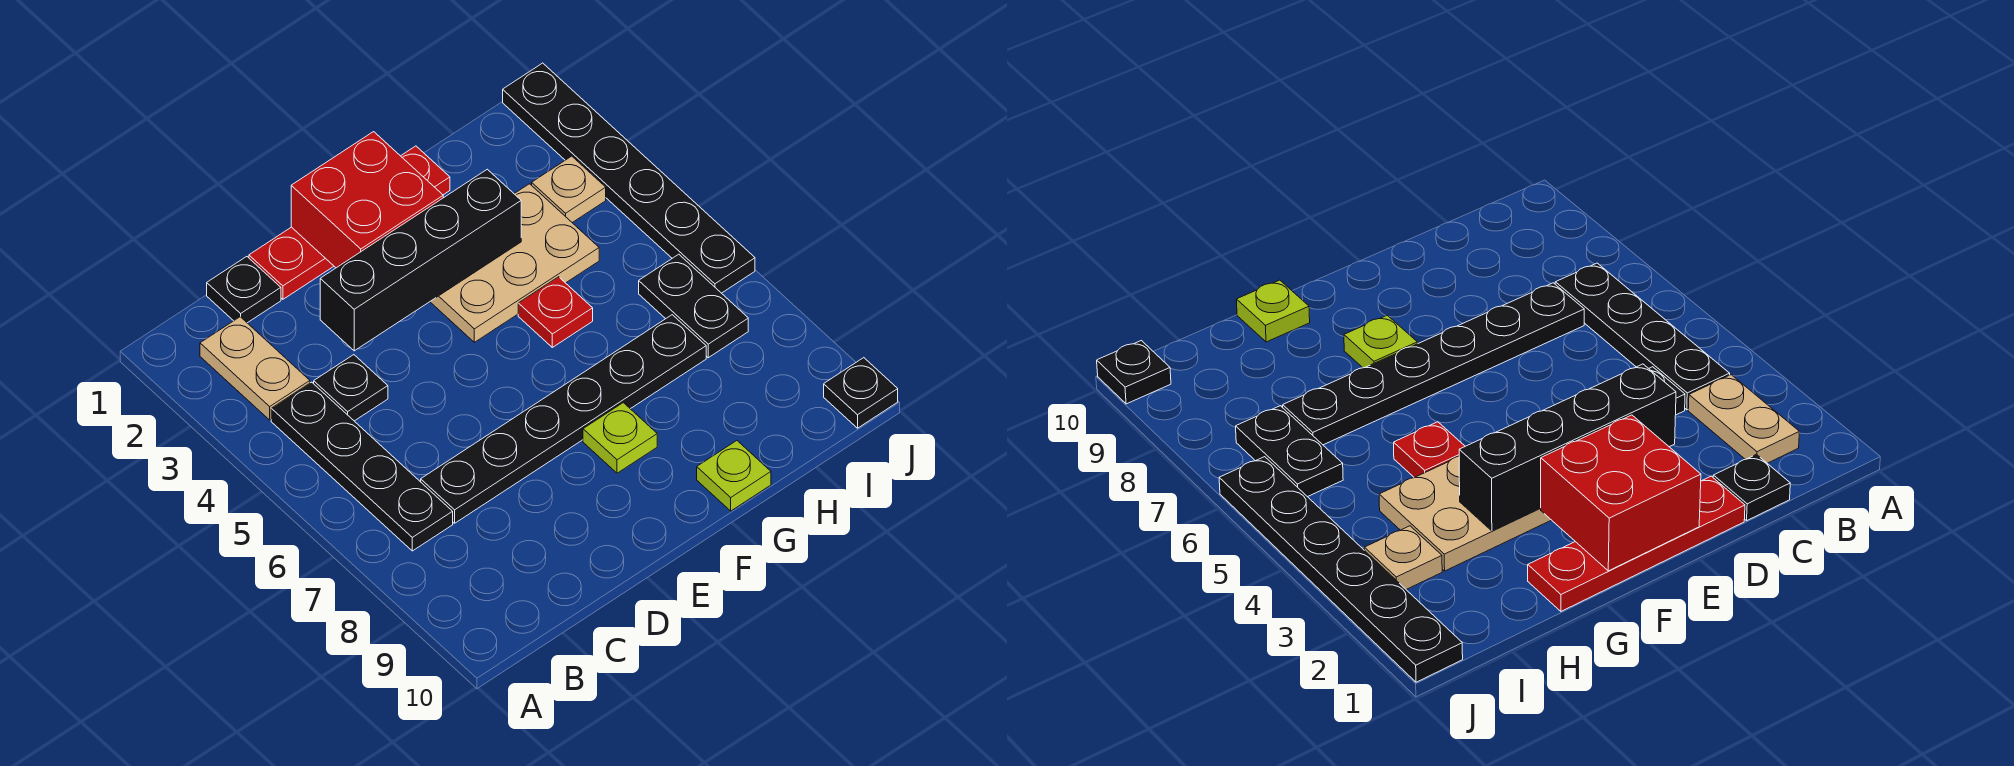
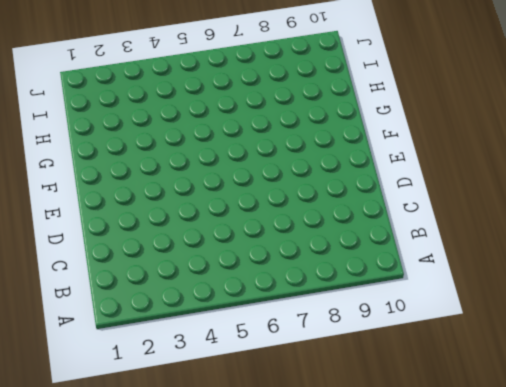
none -> tan plate B2:B3 level 1
none -> black plate B4:B7 level 1
none -> black plate C1 level 1

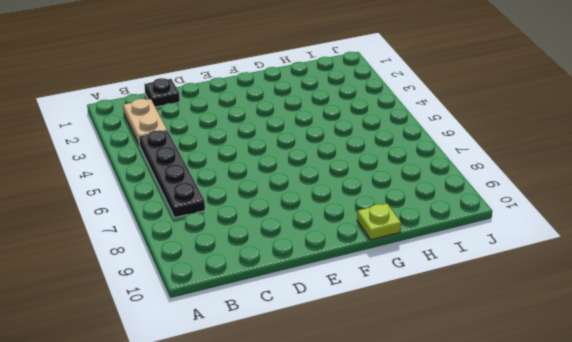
none -> black plate C4 level 1
none -> black plate C7:H7 level 1
none -> red plate D1:G1 level 1

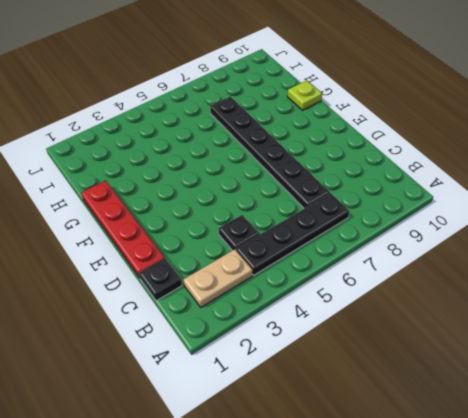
none -> tan plate F3:H4 level 1
none -> lime plate F8 level 1
none -> red plate G5 level 1

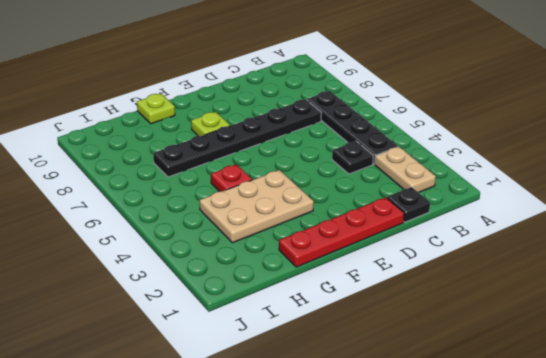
none -> tan plate I3 level 1
none -> black plate I6:I7 level 1
none -> black plate J1:J6 level 1

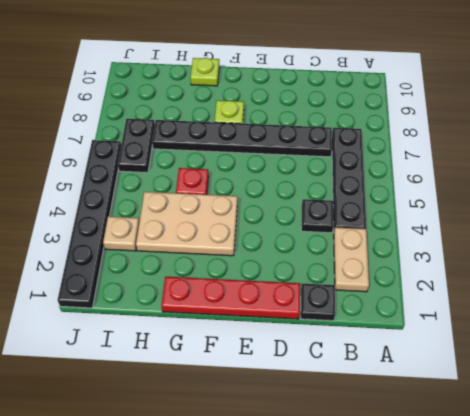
none -> black plate J10 level 1
none -> black brick D3:G3 level 2
none -> red brick E1:F2 level 2

